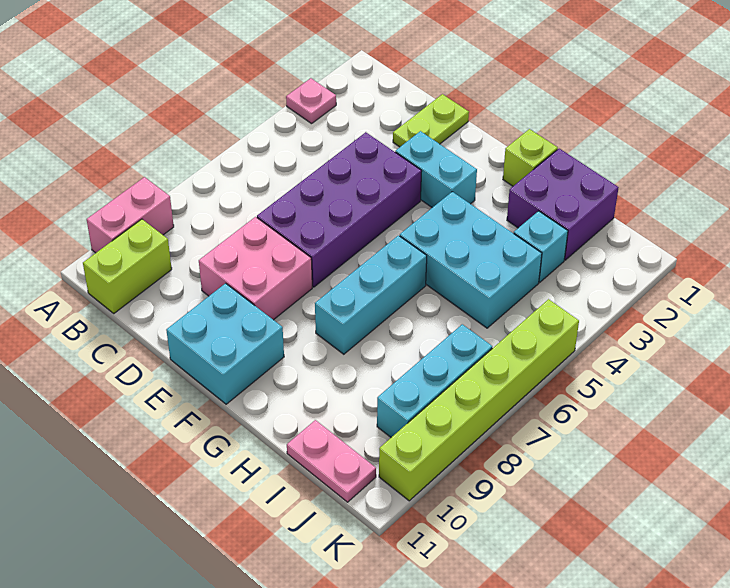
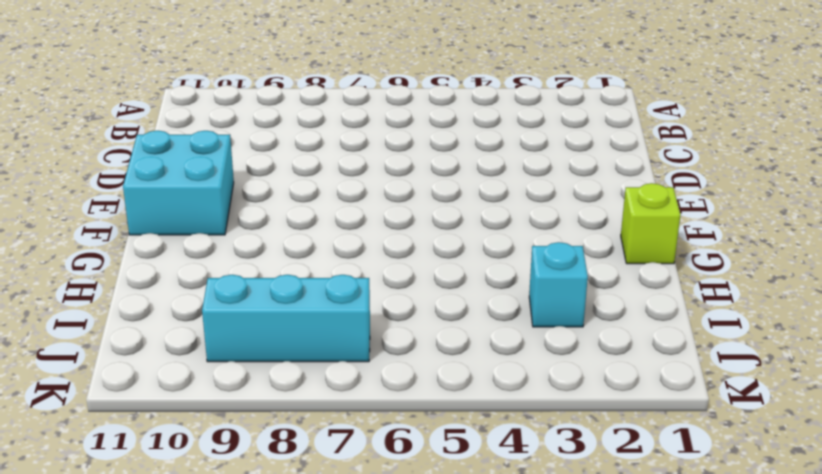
none -> pink plate A3 level 1
none -> pink brick A9:A10 level 1
none -> lime brick B10:B11 level 1

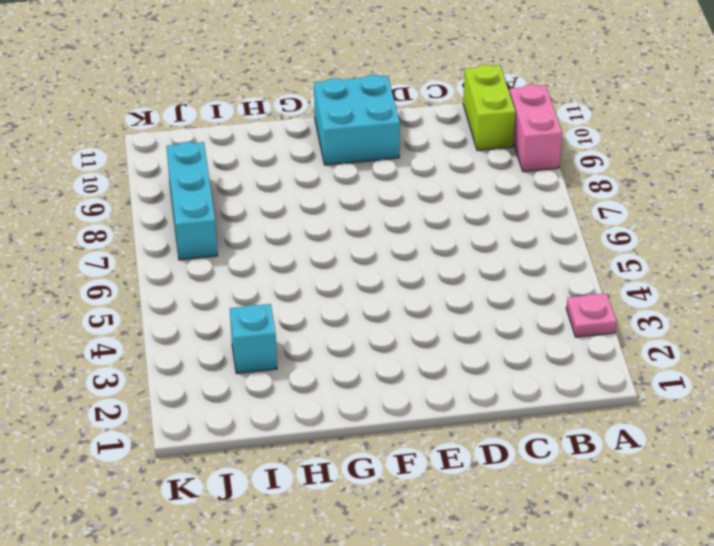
none -> lime plate D1:D2 level 1
none -> purple brick D4:E7 level 1
none -> pink brick D8:E9 level 1

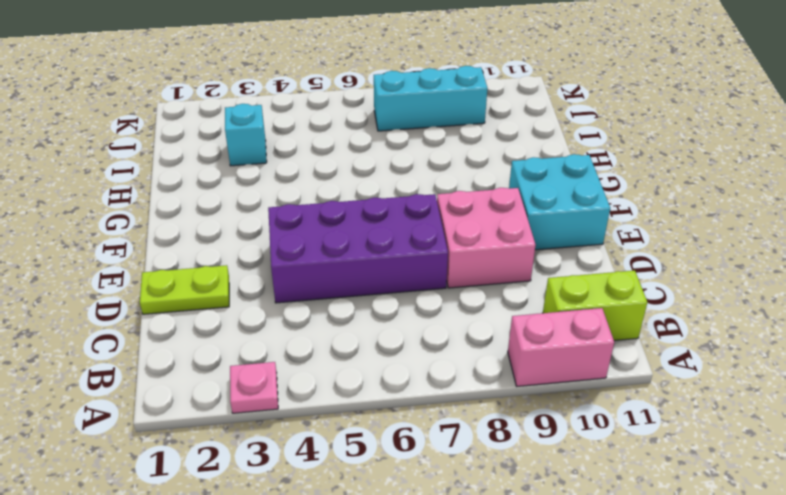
none -> cyan brick E3:F3 level 1
none -> lime brick G1 level 1
none -> cyan brick G4:I5 level 1

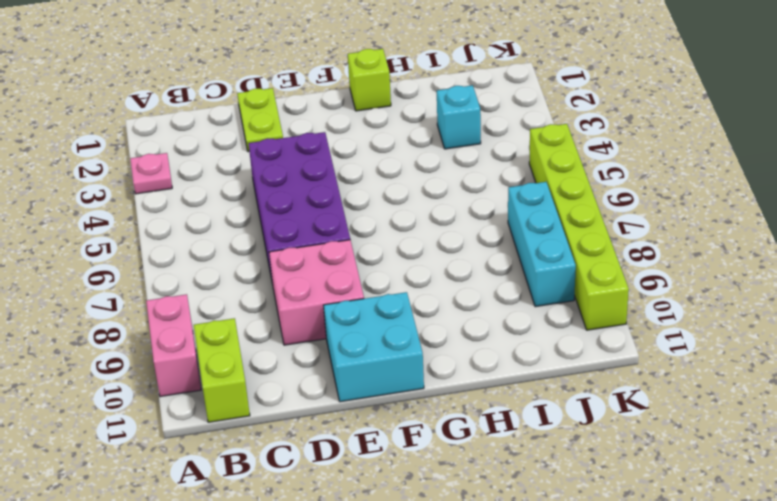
none -> cyan brick E3:F3 level 1
none -> cyan brick G4:I5 level 1
none -> cyan brick G6:G8 level 1

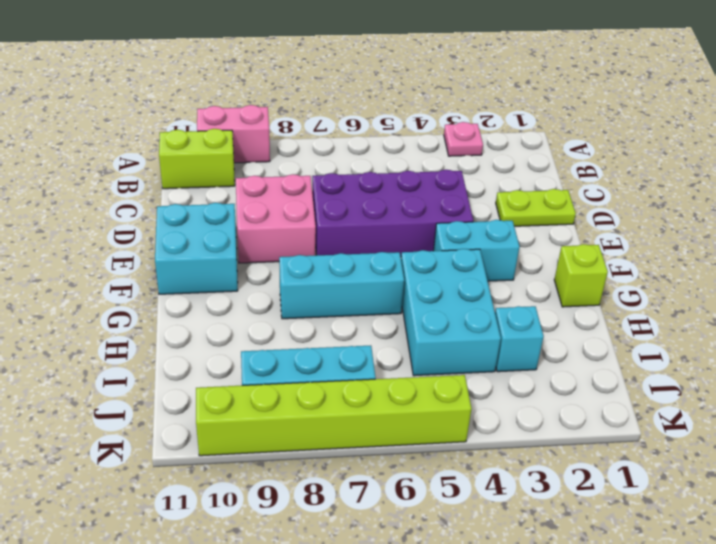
cyan brick F3:F4 level 1 -> cyan brick E3:F3 level 1
none -> purple brick H1:I2 level 1
none -> pink plate I11:J11 level 1

